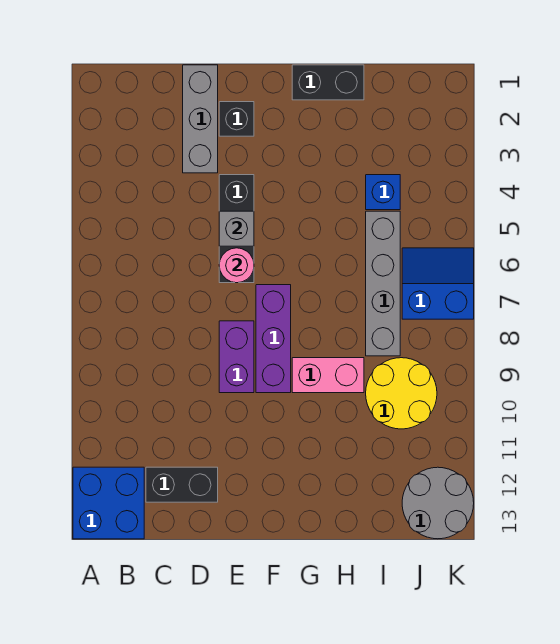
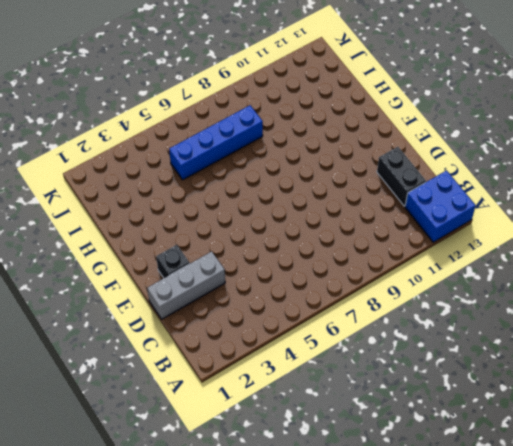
blue brick I5:I8 level 1 -> grey brick I5:I8 level 1
none -> black brick E4:E6 level 1
none -> purple brick E8:E9 level 1
none -> purple brick F7:F9 level 1

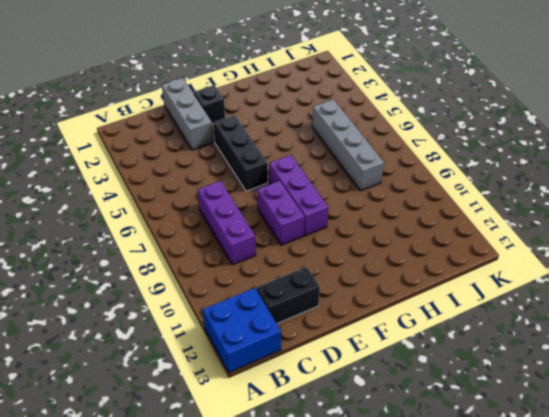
purple brick C7:C9 level 1 -> none
none -> black brick G1:H1 level 1
none -> pink brick G9:H9 level 1
none -> blue brick I4 level 1

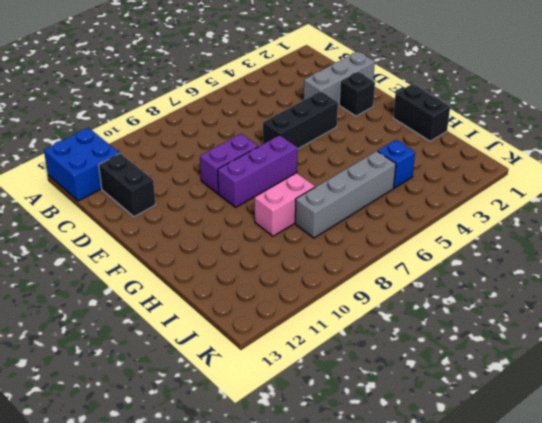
pink brick H8:H9 level 1 -> pink brick G9:H9 level 1
none -> yellow round brick I9:J10 level 1
none -> blue slope J6:K7 level 1 top 7
none -> grey round brick J12:K13 level 1

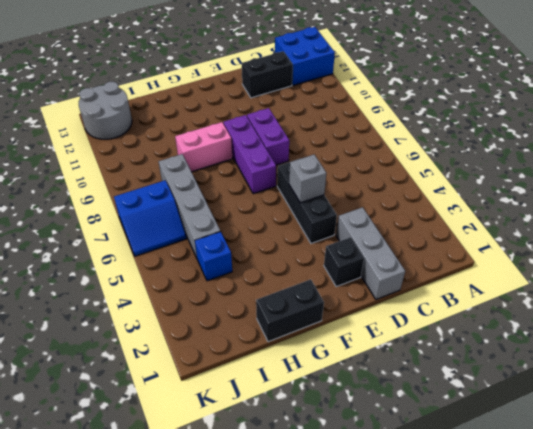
none -> yellow round brick I9:J10 level 1
none -> pink round brick E6 level 2

